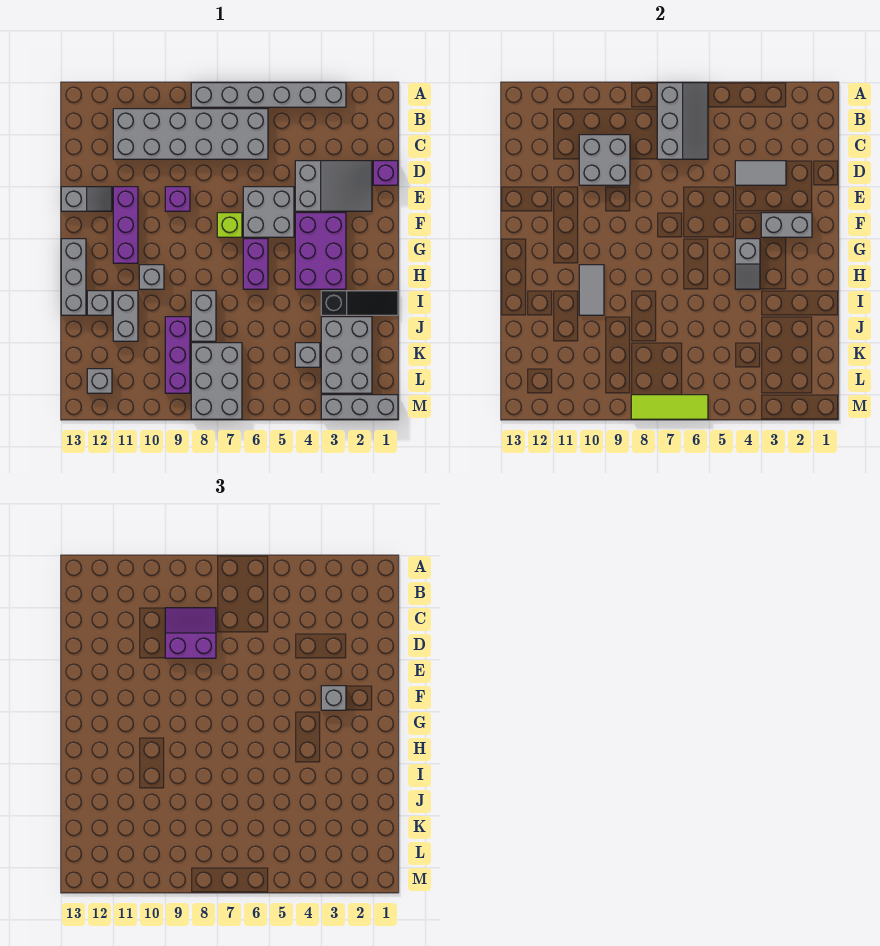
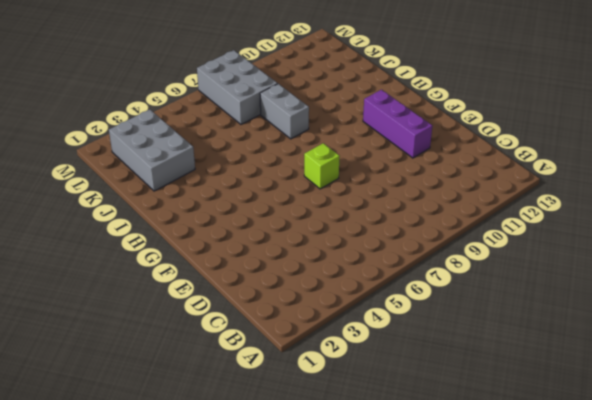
none -> grey brick A3:A8 level 1
none -> grey brick B6:C11 level 1
none -> purple brick D1 level 1
none -> grey slope D2:E4 level 1 top 4

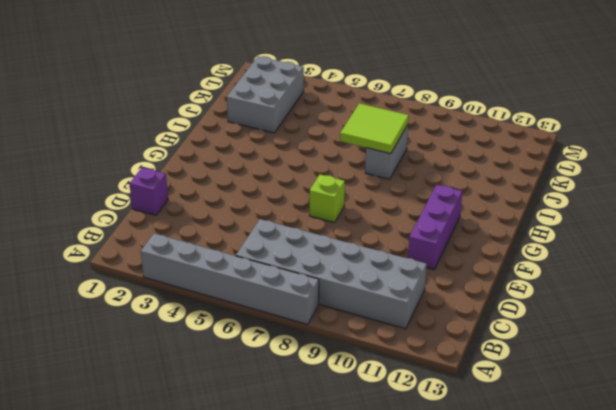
lime tile I7:J8 level 2 -> none
none -> grey slope D2:E4 level 1 top 4
none -> grey brick E5:F6 level 1
none -> purple brick E9 level 1
none -> grey slope E12:E13 level 1 top 13

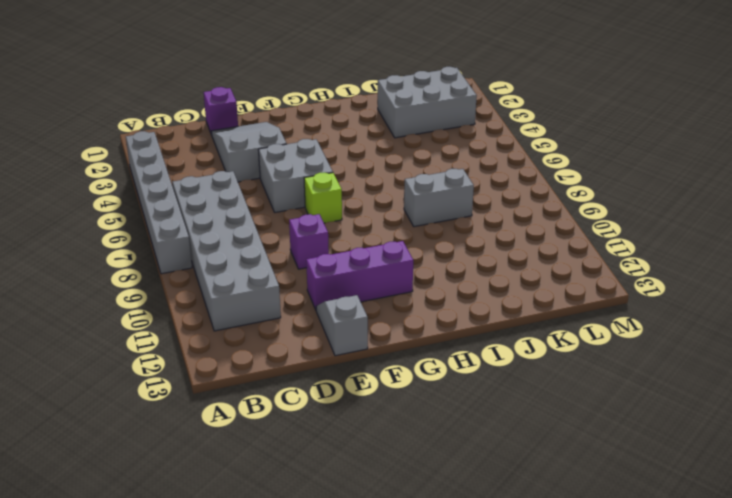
none -> purple brick F3:H4 level 1
none -> purple brick G6:H6 level 1
none -> grey brick G13:I13 level 1
none -> grey brick H10 level 1

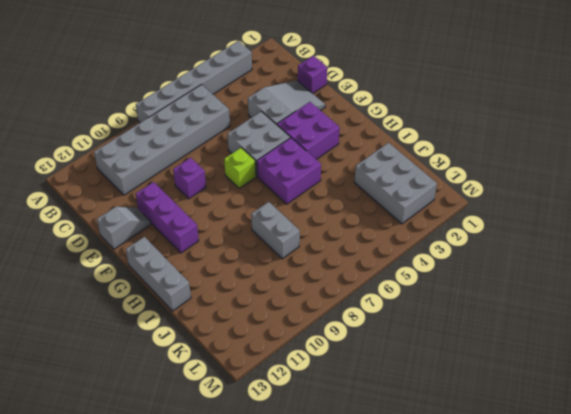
purple brick F3:G4 level 1 -> purple brick F3:H4 level 1
purple brick G5:H6 level 1 -> purple brick G6:H6 level 1
none -> grey brick H10 level 1
none -> black slope I1:I3 level 1 top 3
none -> grey brick I11:J11 level 1
none -> grey brick I12 level 1

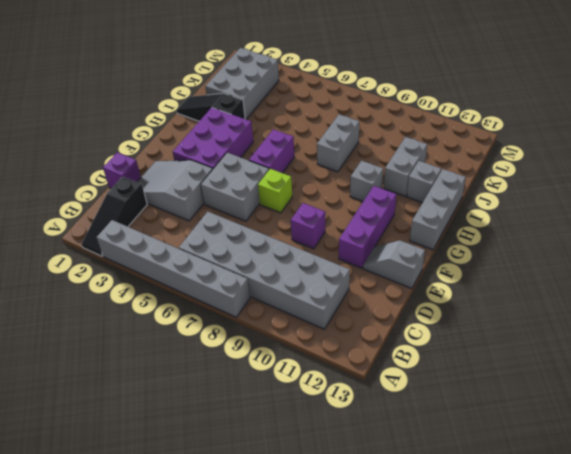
black slope A2:C2 level 1 top C -> none
none -> purple brick J9:L9 level 1
none -> grey brick K4 level 1
none -> grey brick K7:M8 level 1
none -> grey brick L12 level 1

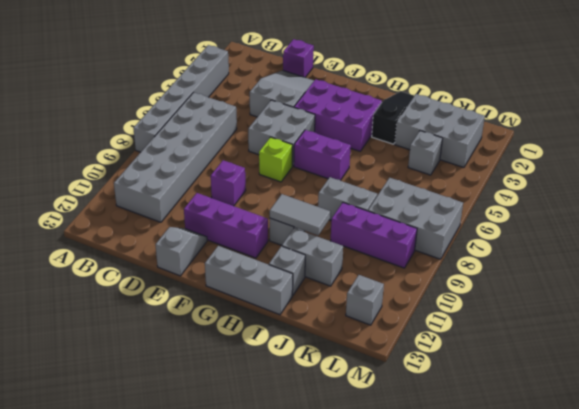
none -> grey brick M1:M3 level 1
none -> grey slope A6:C7 level 2 top 7
none -> grey brick C9:D10 level 2
none -> grey tile D3:D4 level 2

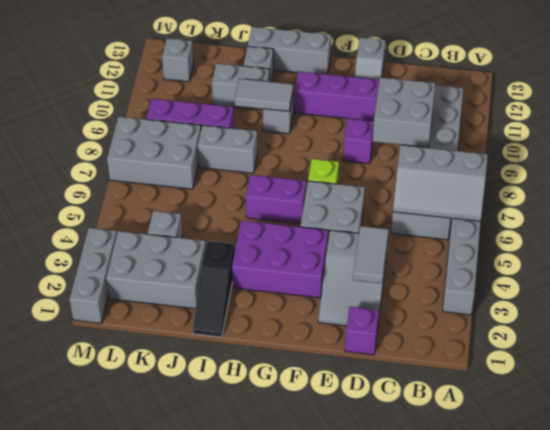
none -> grey brick F2:F3 level 2
none -> grey slope G4:H4 level 2 top G
none -> lime tile M6:M8 level 2
none -> purple slope C8:D9 level 3 top D

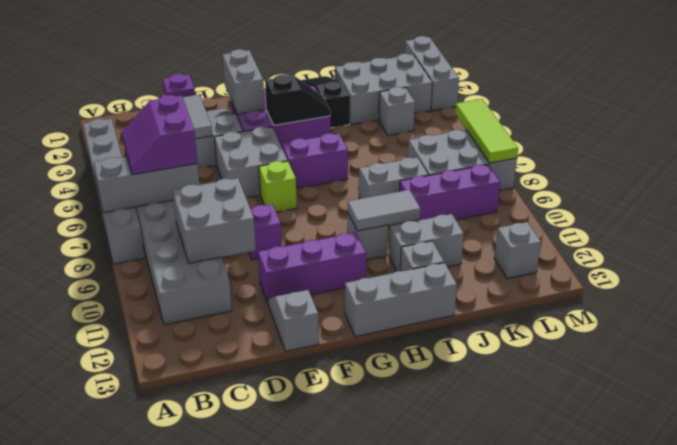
purple slope B6:C7 level 3 top C -> purple slope C8:D9 level 3 top D
black slope G4:H4 level 2 top G -> grey slope G4:H4 level 2 top G
none -> grey brick F3 level 3

